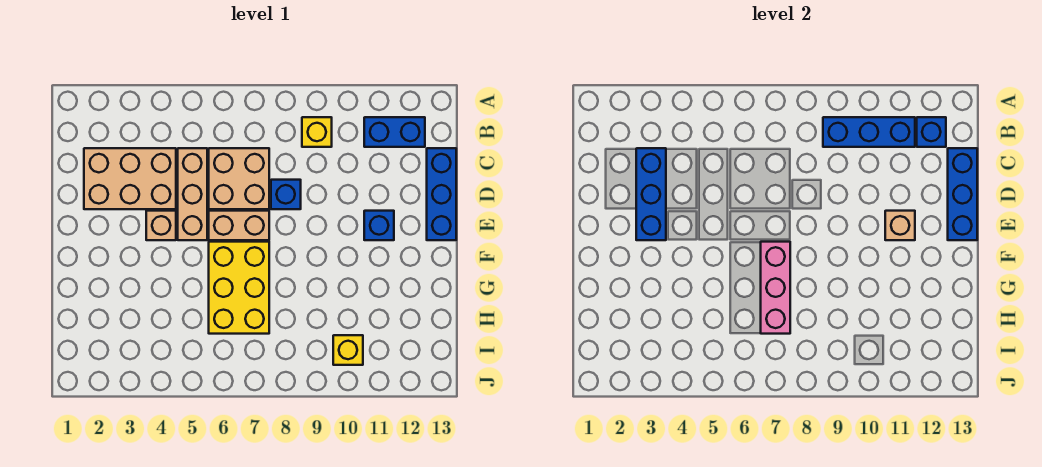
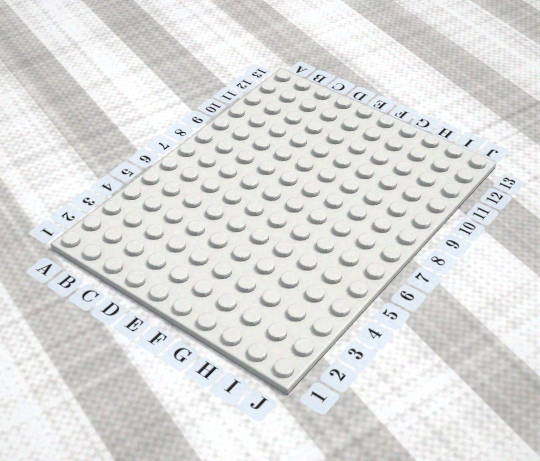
none -> yellow brick B9 level 1
none -> blue brick B11:B12 level 1
none -> tan brick C2:D4 level 1

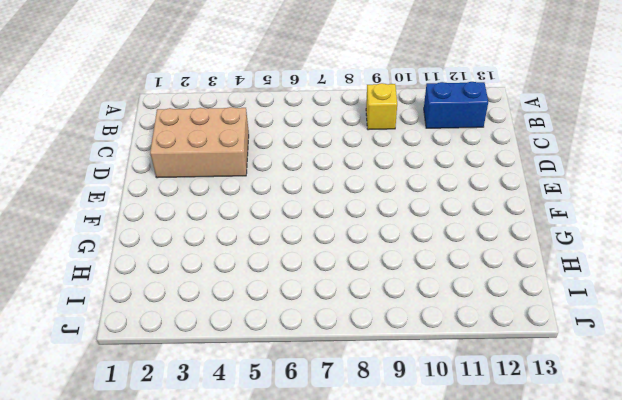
none -> tan brick C5:E5 level 1
none -> tan brick C6:D7 level 1
none -> blue brick C13:E13 level 1

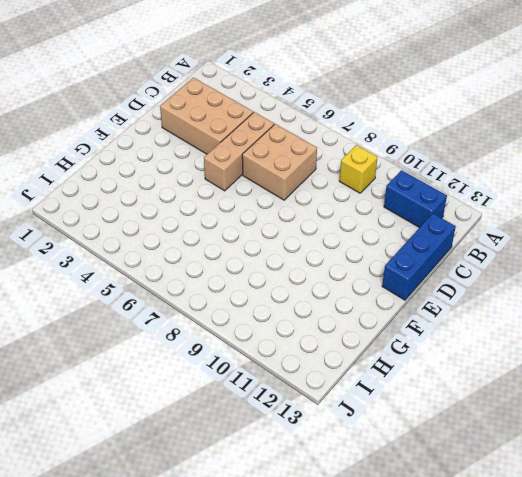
none -> blue brick D8 level 1
none -> tan brick E4 level 1
none -> tan brick E6:E7 level 1

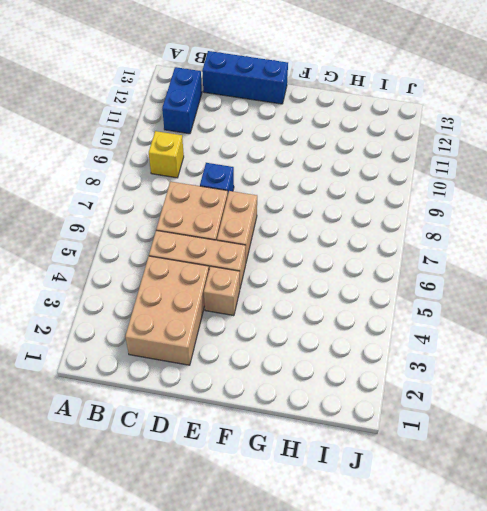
none -> blue brick E11 level 1
none -> yellow brick F6:H7 level 1
none -> yellow brick I10 level 1

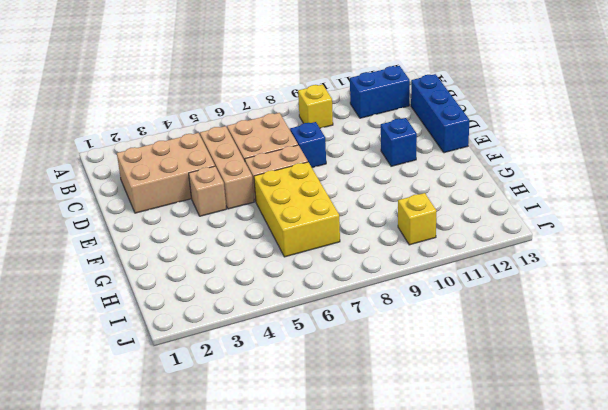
none -> blue brick B9:B11 level 2
none -> blue brick B12 level 2
none -> blue brick C3:E3 level 2

